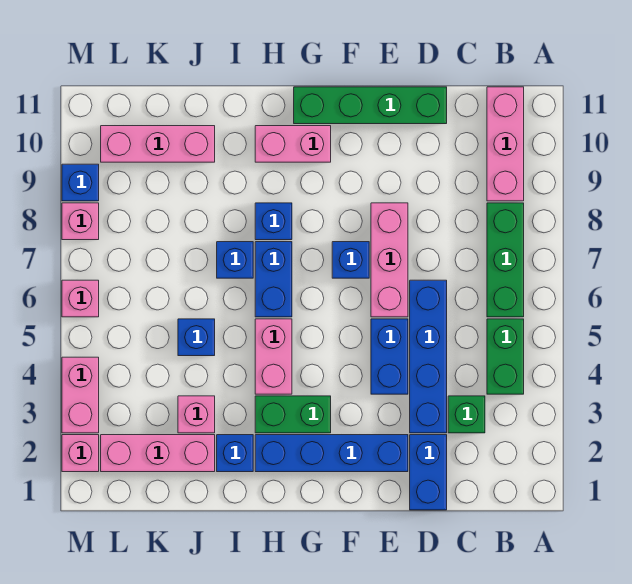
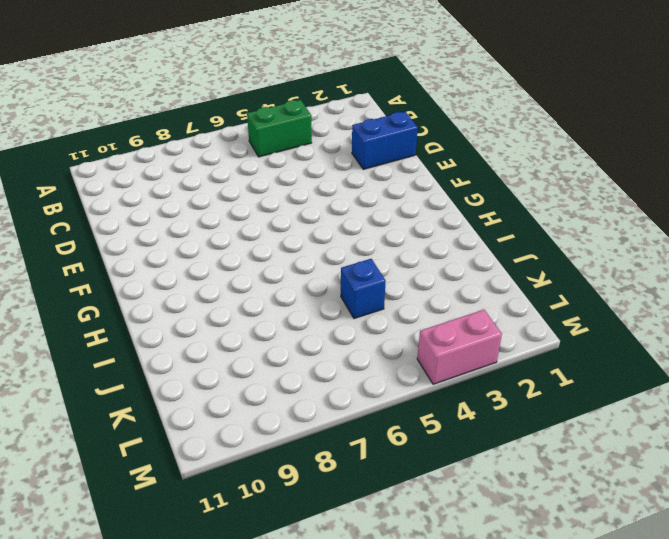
none -> green brick B6:B8 level 1
none -> pink brick B9:B11 level 1
none -> green brick C3 level 1

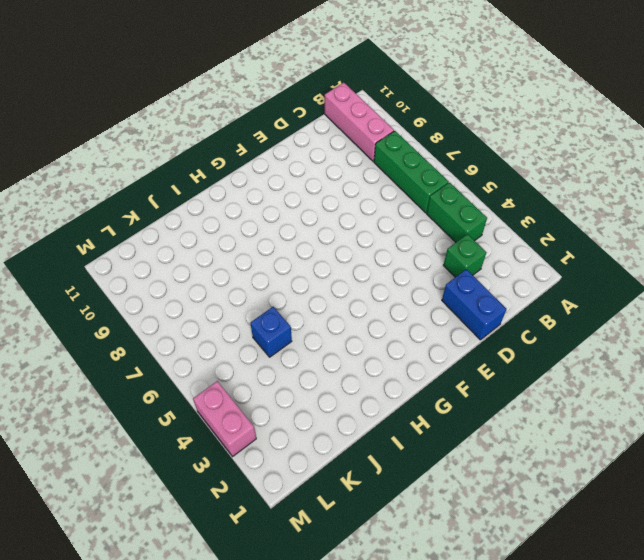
none -> blue brick D3:D6 level 1
none -> green brick D11:G11 level 1
none -> blue brick E2:H2 level 1

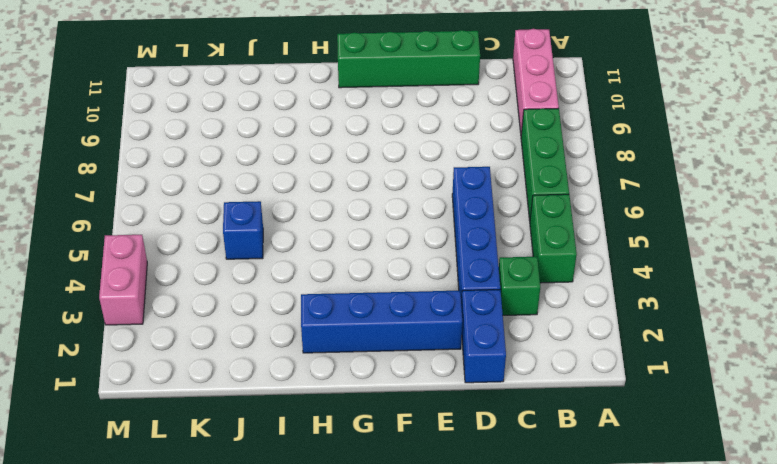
none -> blue brick E4:E5 level 1
none -> pink brick E6:E8 level 1
none -> blue brick F7 level 1

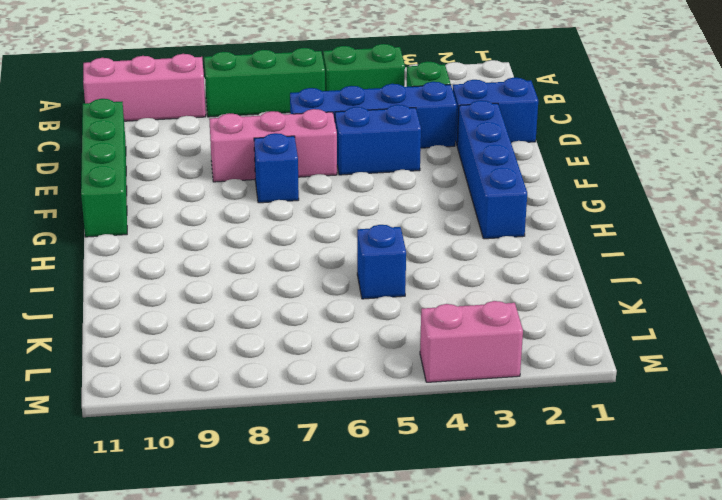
none -> green brick G3:H3 level 1
none -> pink brick G10:H10 level 1
none -> pink brick H4:H5 level 1

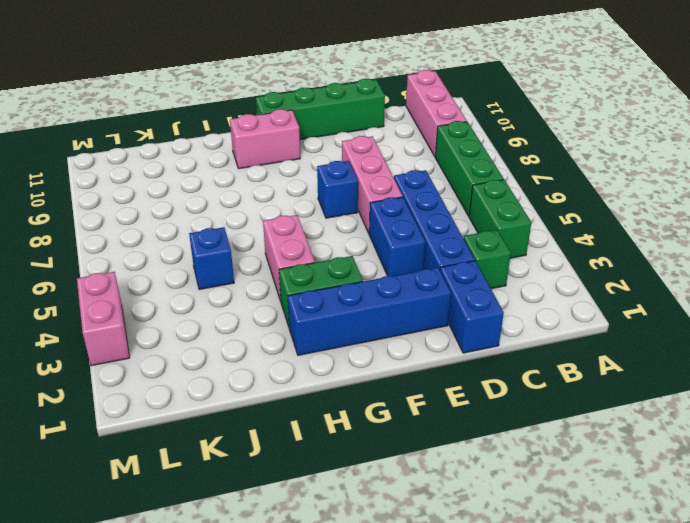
none -> blue brick H6:H7 level 1
none -> blue brick H8 level 1
none -> blue brick I2 level 1

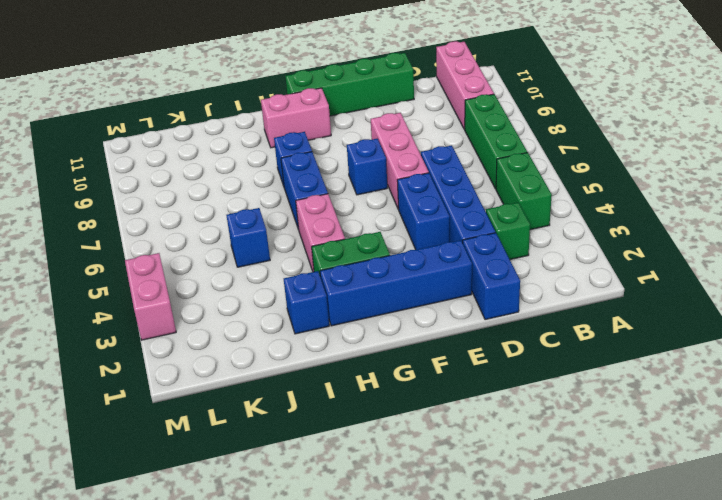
none -> blue brick I7 level 1
none -> pink brick J2:L2 level 1
none -> pink brick J3 level 1

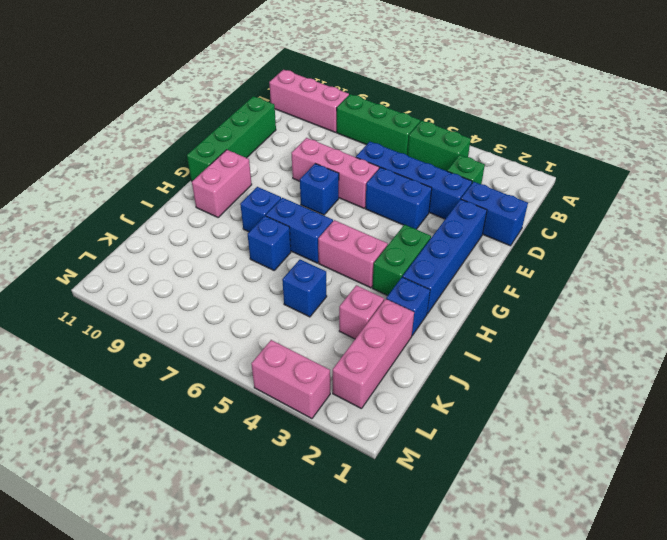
none -> pink brick J10:L10 level 1
none -> pink brick M2 level 1
none -> pink brick M6 level 1

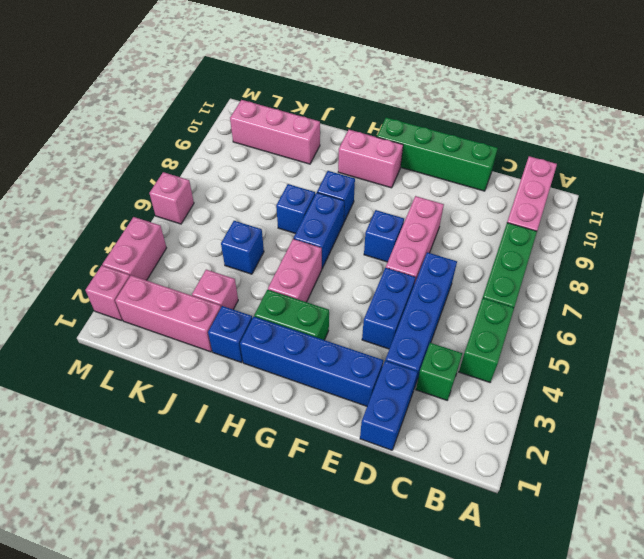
none -> pink brick M8 level 1
none -> blue brick M9 level 1

